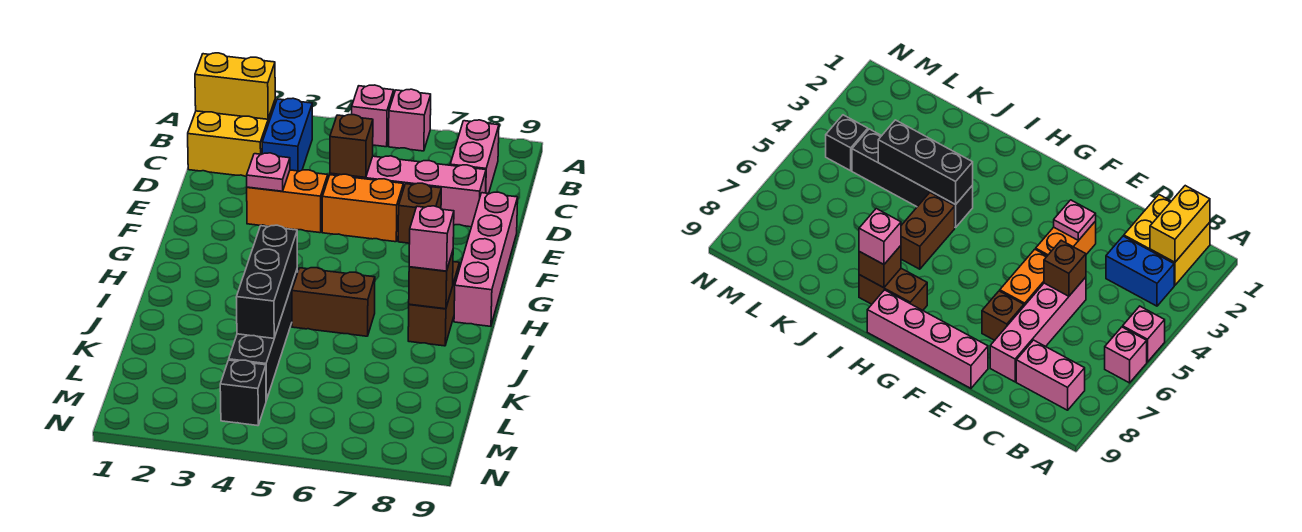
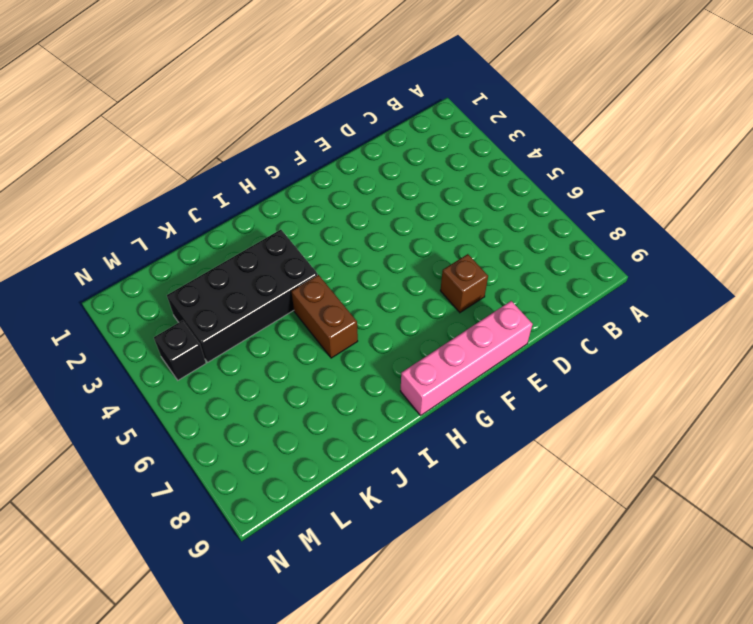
black brick I3:L4 level 1 -> black brick I4:L4 level 1
none -> pink brick A5 level 1
none -> pink brick A6 level 1
none -> yellow brick B1:C2 level 1

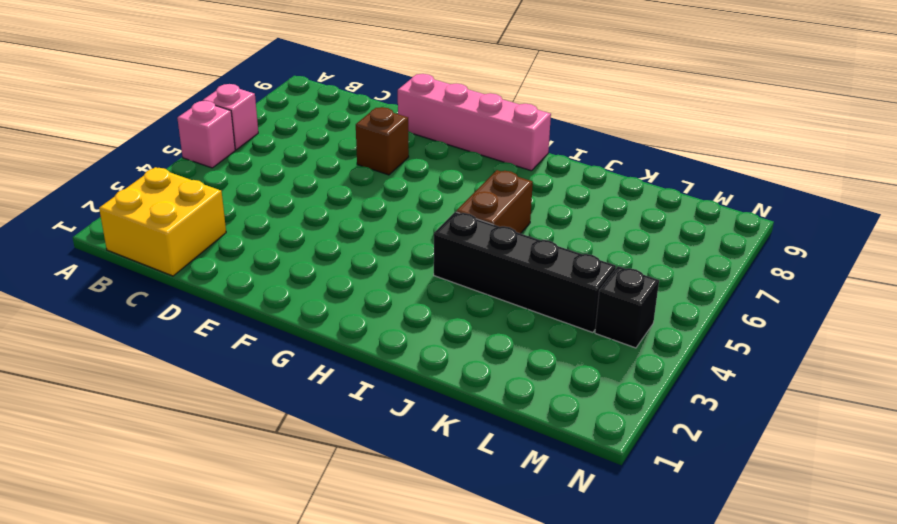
none -> blue brick B3:C3 level 1
none -> pink brick B8:C8 level 1
none -> pink brick D5:D8 level 1

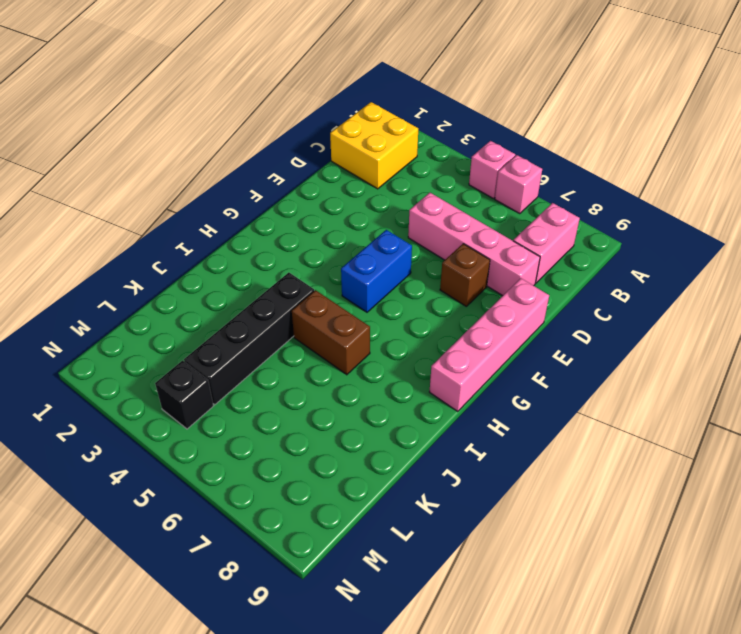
blue brick F5:G5 level 1 -> blue brick B3:C3 level 1
none -> orange brick E3:E4 level 1
none -> orange brick E5:E6 level 1
none -> brown brick H8:I8 level 1

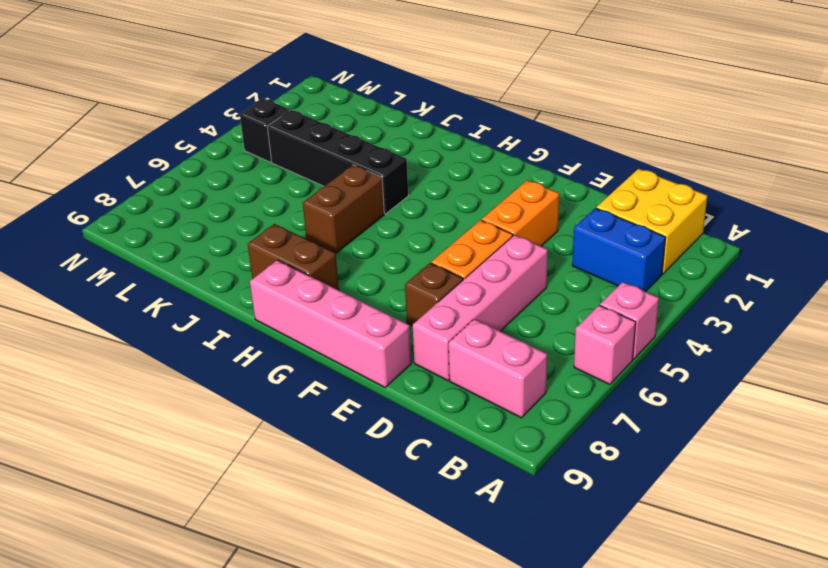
none -> yellow brick B1:B2 level 2
none -> brown brick D5 level 2
none -> pink plate E3 level 2

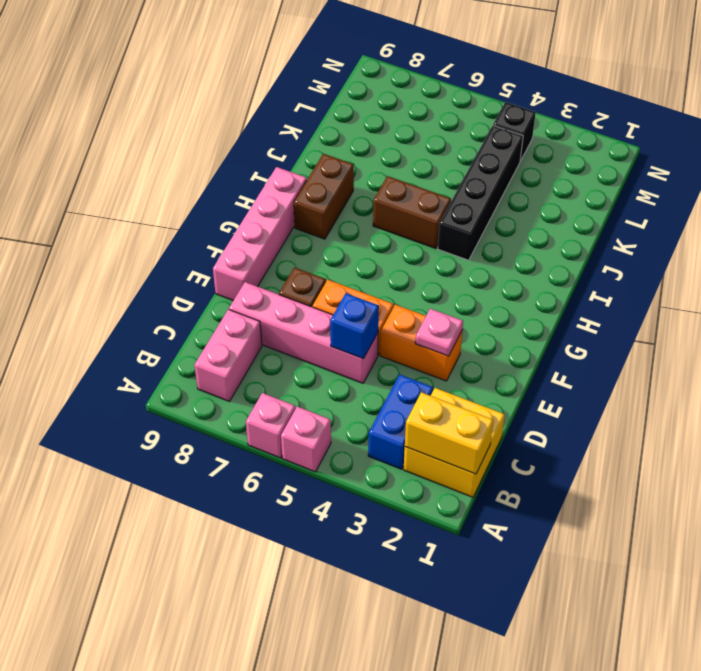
blue brick D5 level 2 -> brown brick D5 level 2
none -> black brick I4:K4 level 2
none -> brown brick I8 level 2
none -> pink brick I8 level 3

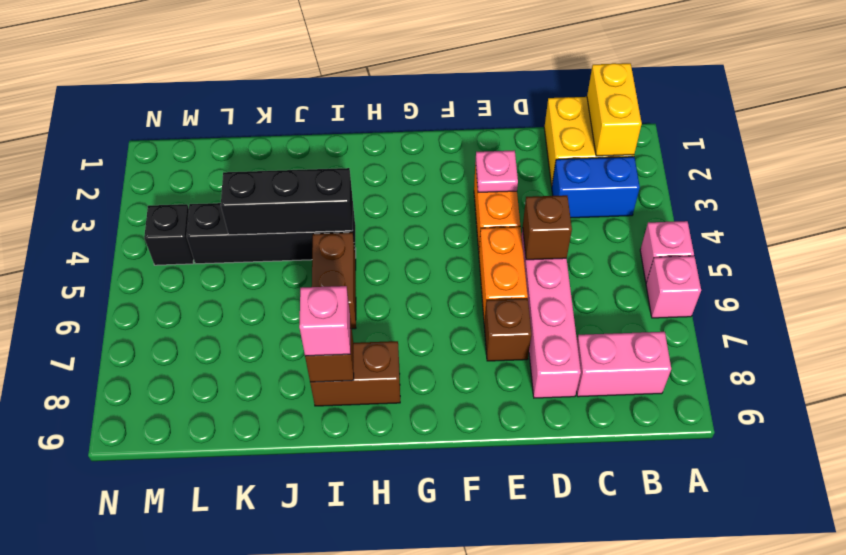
none -> pink brick E9:H9 level 1

